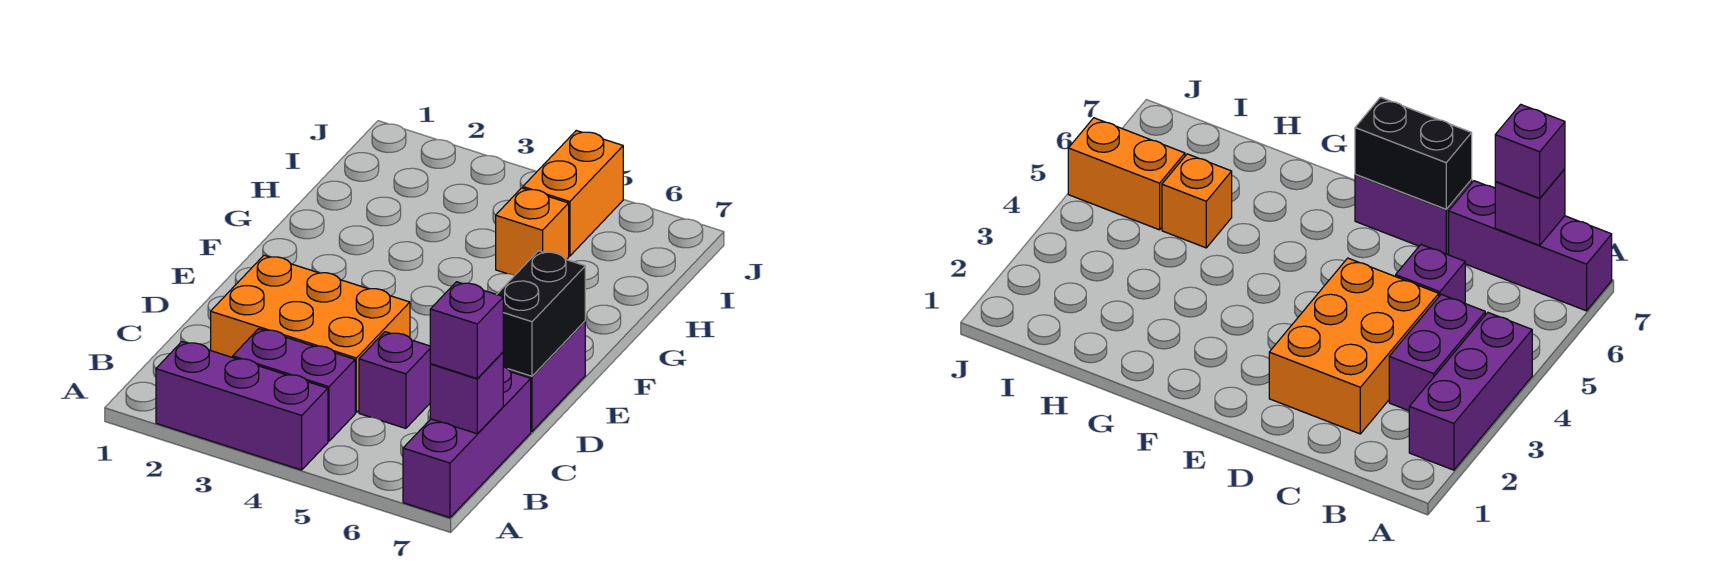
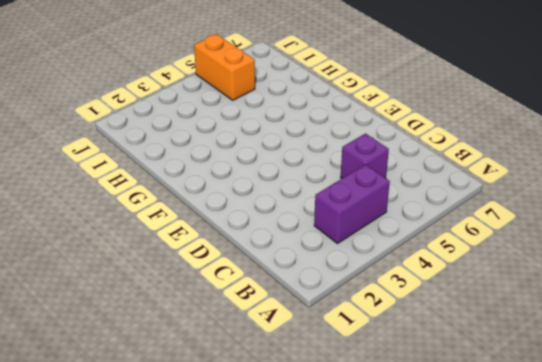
none -> purple brick A2:A4 level 1
none -> purple brick A7:C7 level 1

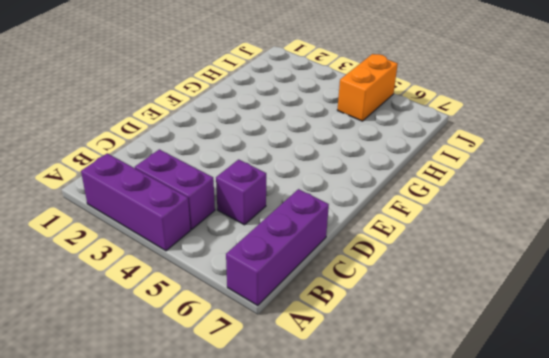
none -> orange brick C2:D4 level 1
none -> purple brick D7:E7 level 1

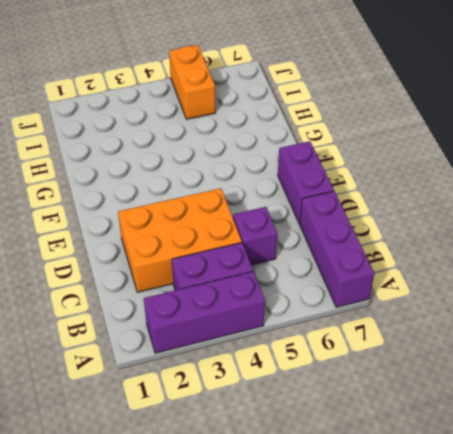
none -> orange brick H5 level 1
none -> purple brick B7 level 2

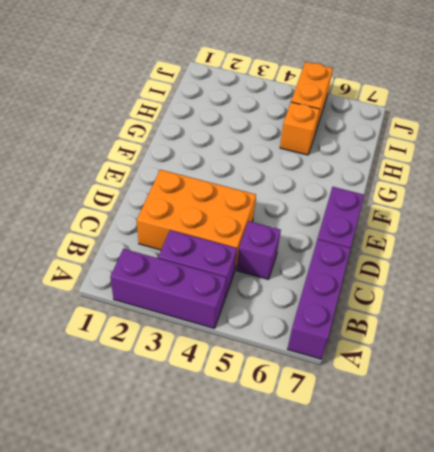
none -> purple brick B7 level 2
none -> black brick D7:E7 level 2

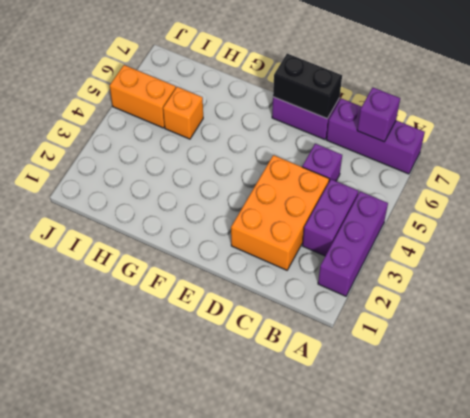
none -> purple brick B7 level 3

